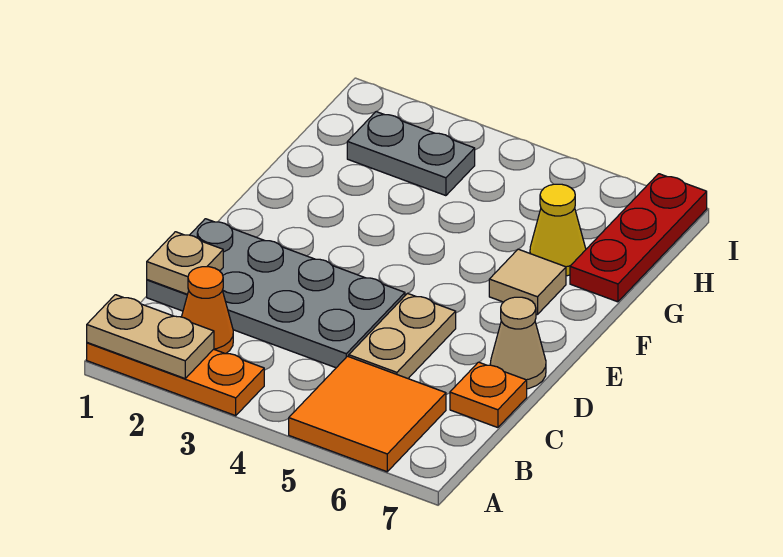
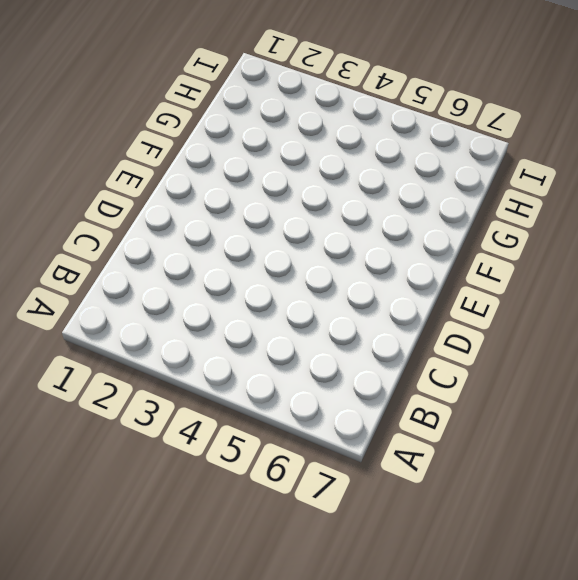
none -> orange plate A1:A3 level 1
none -> orange tile A5:B6 level 1
none -> orange cone B2 level 1

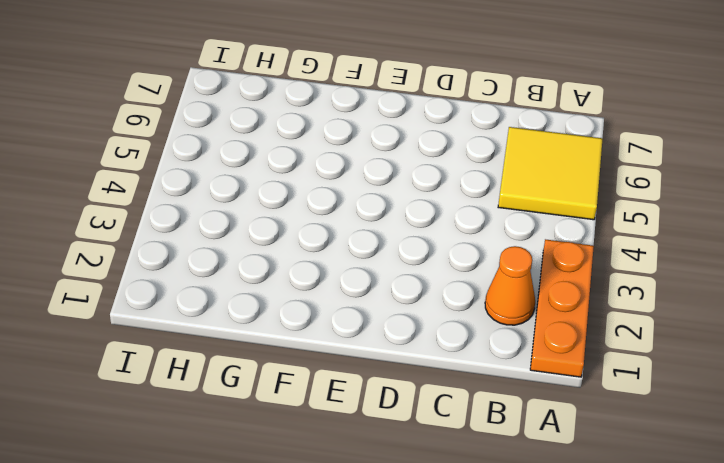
yellow tile A5:B6 level 1 -> orange tile A5:B6 level 1
none -> grey plate C1:D4 level 1
none -> tan plate C5:D5 level 1
none -> orange plate C7 level 1

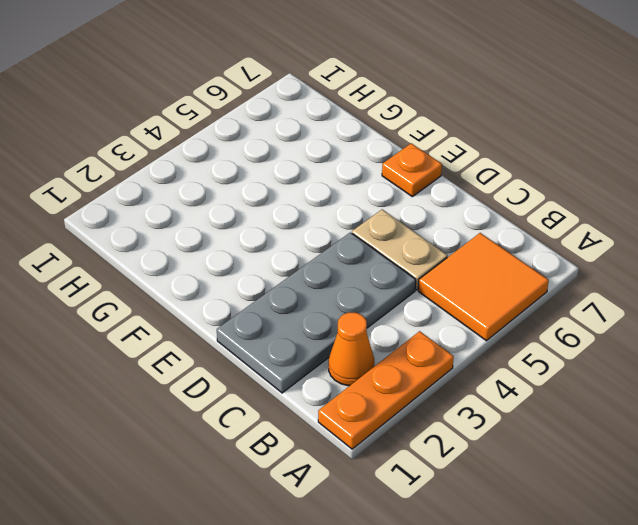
orange plate E7 level 1 -> orange plate C7 level 1
none -> tan cone D7 level 1
none -> tan tile F6 level 1
none -> yellow cone G6 level 1

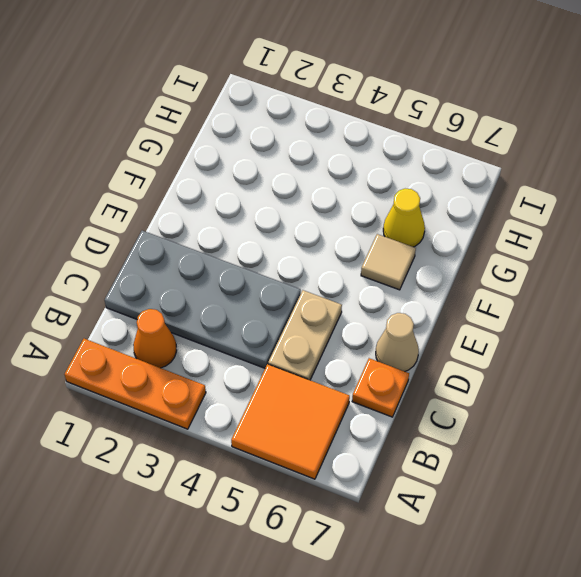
none -> red plate G7:I7 level 1
none -> grey plate H2:H3 level 1
none -> tan plate A1:A2 level 2

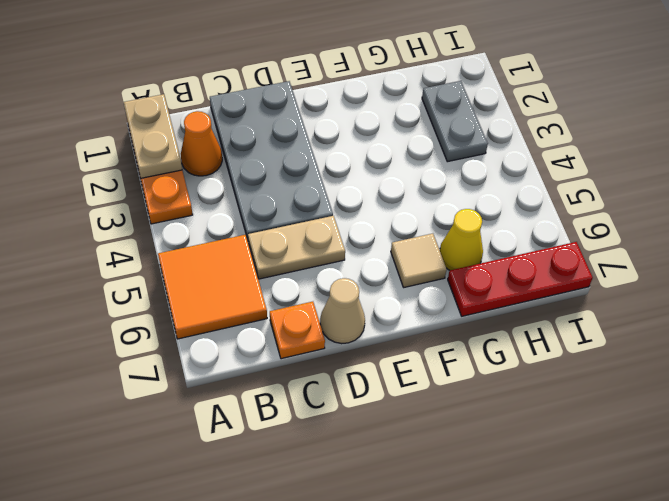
none -> tan plate C1 level 2

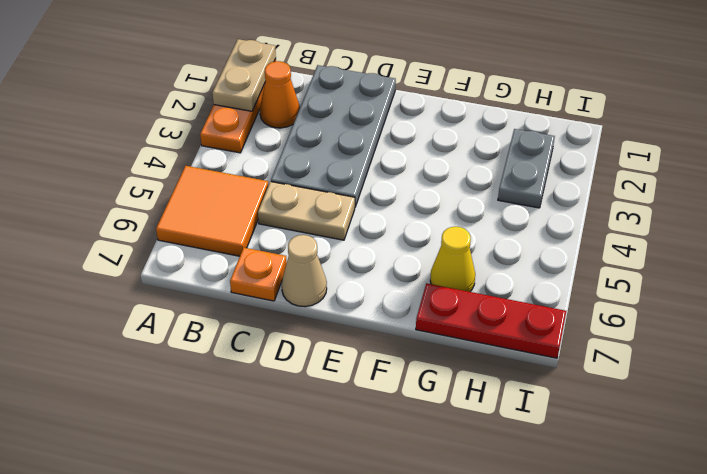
none -> tan tile F6 level 1
none -> tan plate C1 level 2

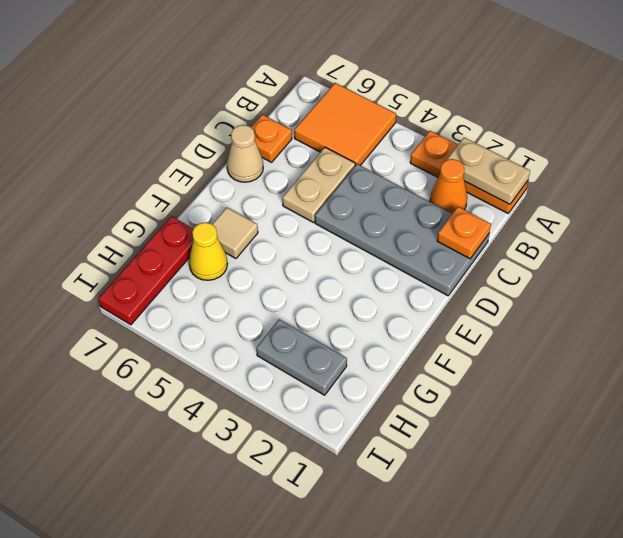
orange plate C1 level 2 -> tan plate C1 level 2

